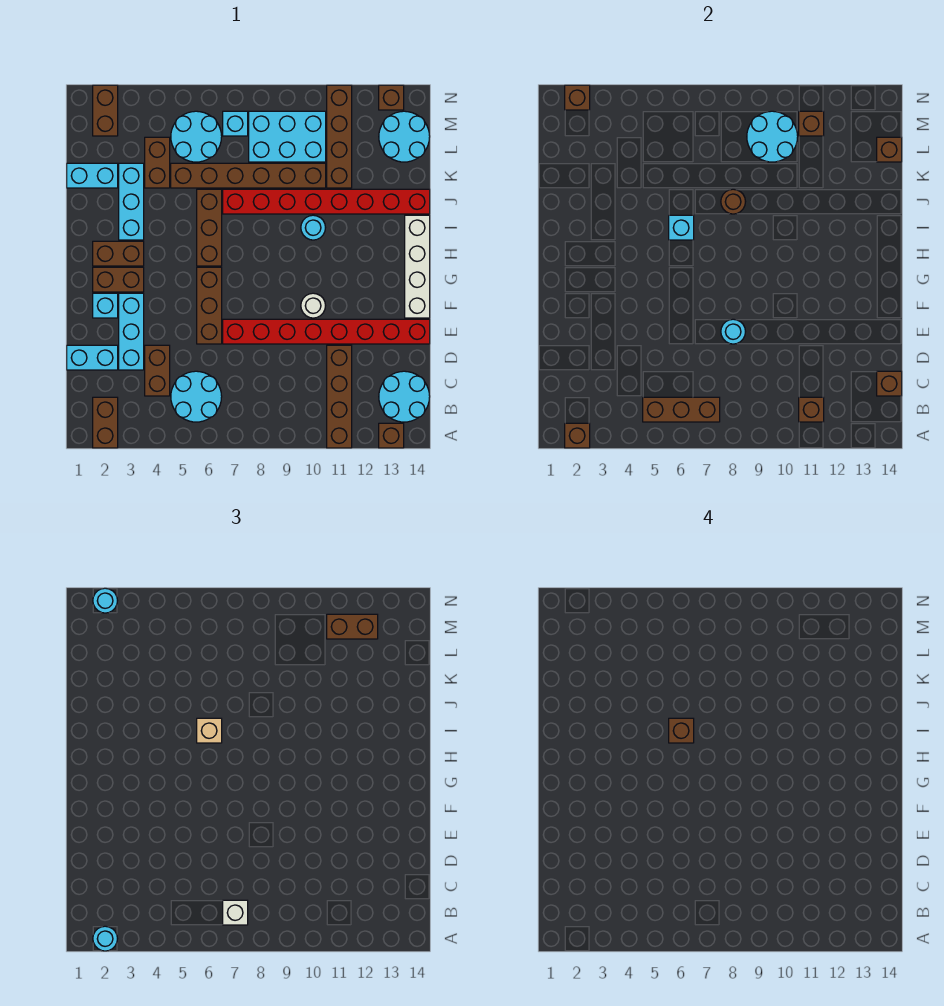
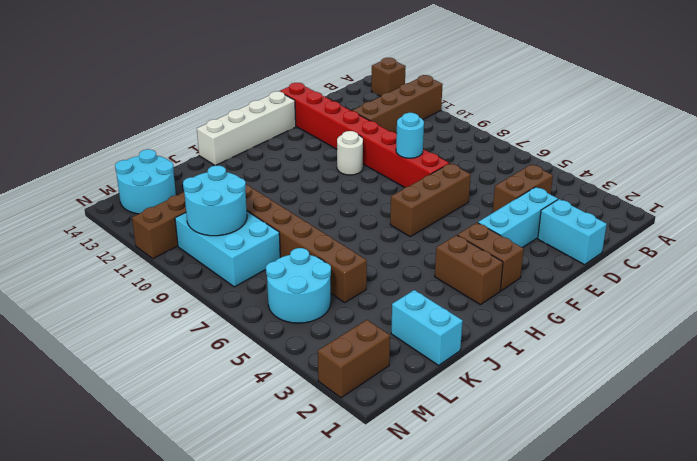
none -> brown brick A2:B2 level 1
none -> cyan round brick B5:C6 level 1
none -> cyan round brick B13:C14 level 1
none -> cyan brick F2 level 1

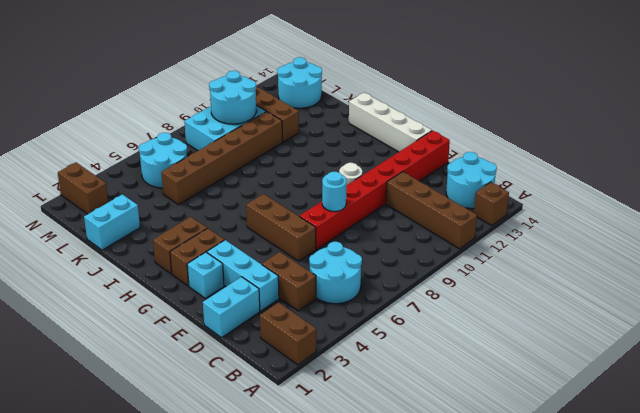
none -> brown brick H6:J6 level 1
none -> cyan brick I3:K3 level 1
none -> cyan round brick I10 level 1
none -> red brick J7:J14 level 1

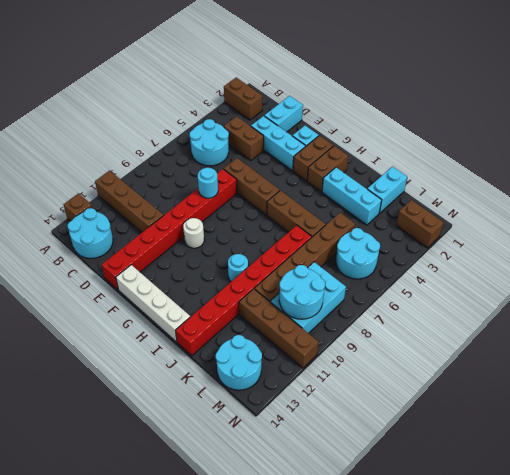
none -> brown brick K4:L4 level 1
none -> cyan brick M7 level 1
none -> brown brick N13 level 1
none -> brown brick A2 level 2

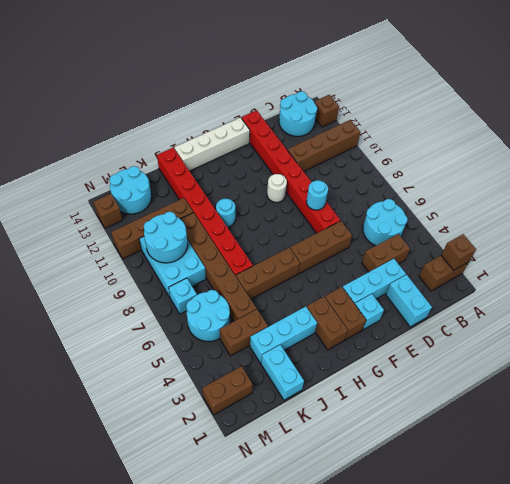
none -> brown brick B5:B7 level 2
none -> brown brick B11 level 2
none -> brown brick C14 level 2
none -> cyan brick I6 level 2

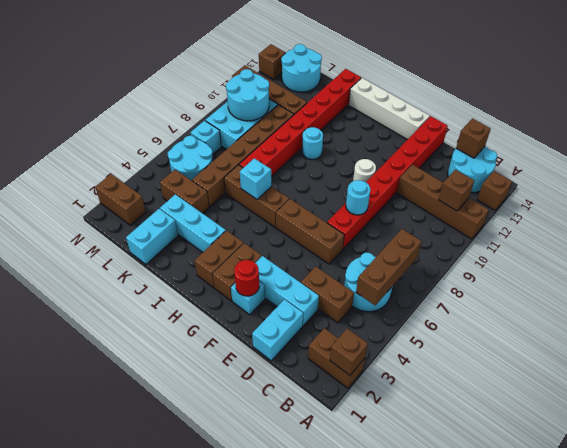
red round brick F2 level 2 -> none
none -> brown round brick J8 level 2
none -> brown brick L14 level 2
none -> brown brick M11 level 2
none -> brown brick N2 level 2

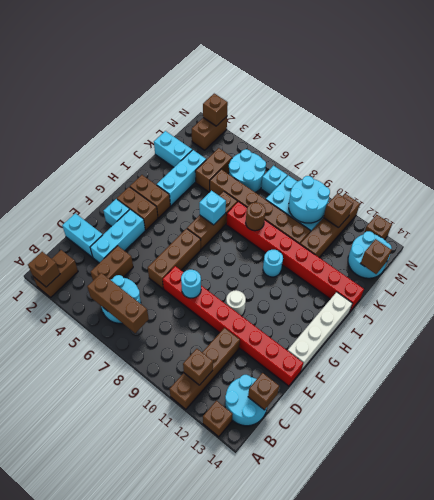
none -> cyan round brick A2 level 3
none -> white brick B7 level 3
none -> tan brick I6 level 3
none -> brown brick M11:M12 level 3

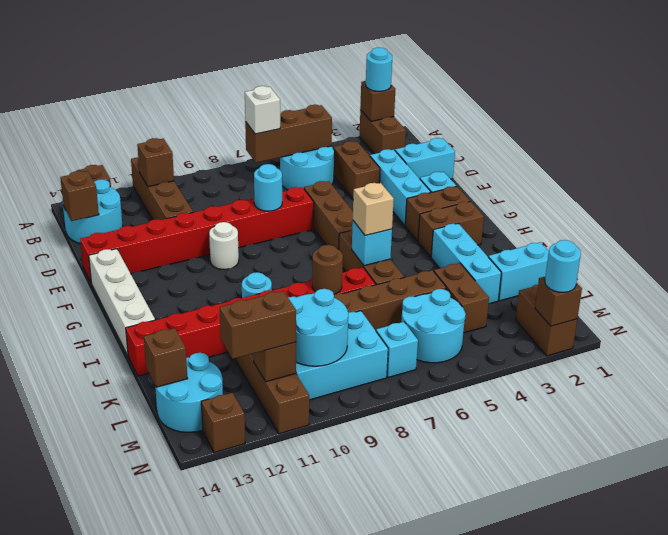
none -> brown brick I6 level 4

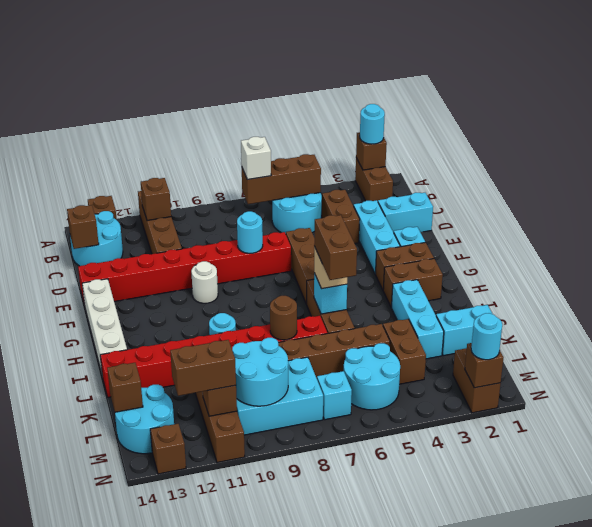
brown brick I6:J6 level 4 -> brown brick I6 level 4

